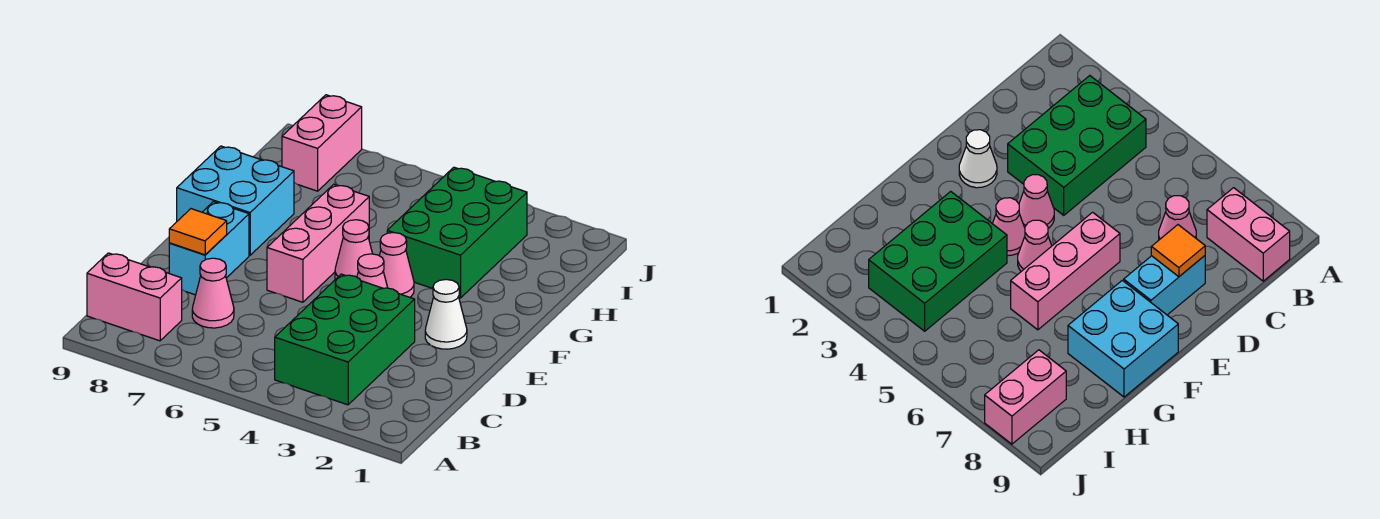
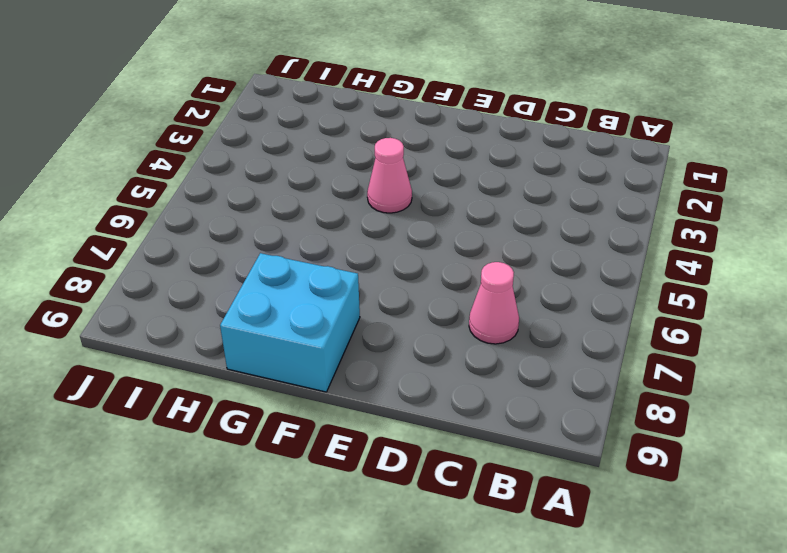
none -> green brick B3:D4 level 1
none -> pink brick B8:B9 level 1
none -> cyan brick D8:E8 level 1

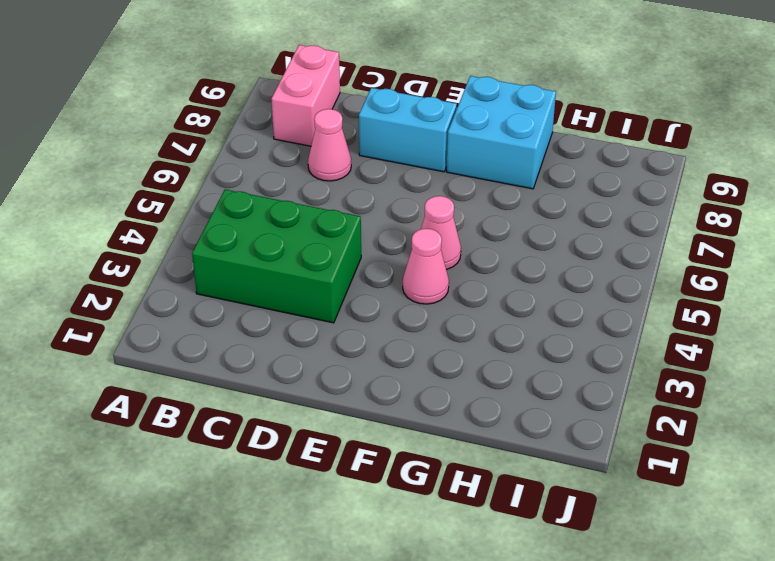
none -> white cone E2 level 1
none -> pink cone E4 level 1
none -> pink brick E6:G6 level 1

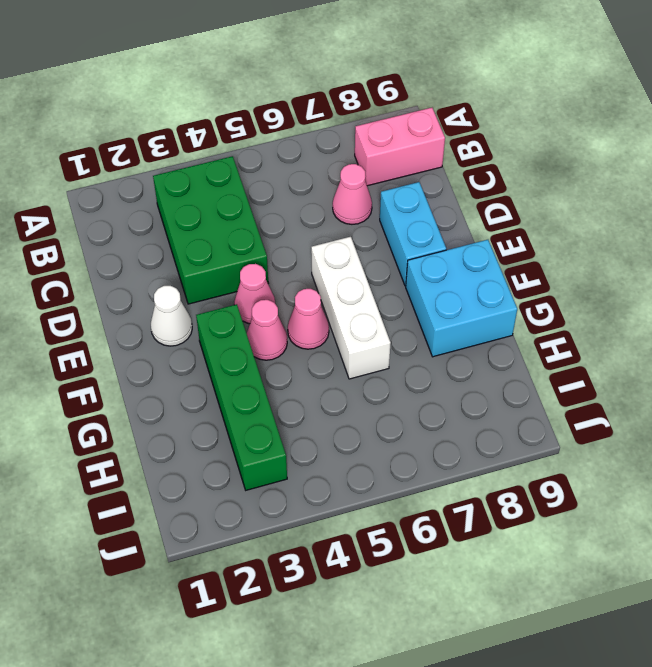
white brick E6:G6 level 1 -> pink brick E6:G6 level 1
green brick F3:I3 level 1 -> green brick G3:I4 level 1
none -> pink brick I8:J8 level 1
none -> orange tile D8 level 2

